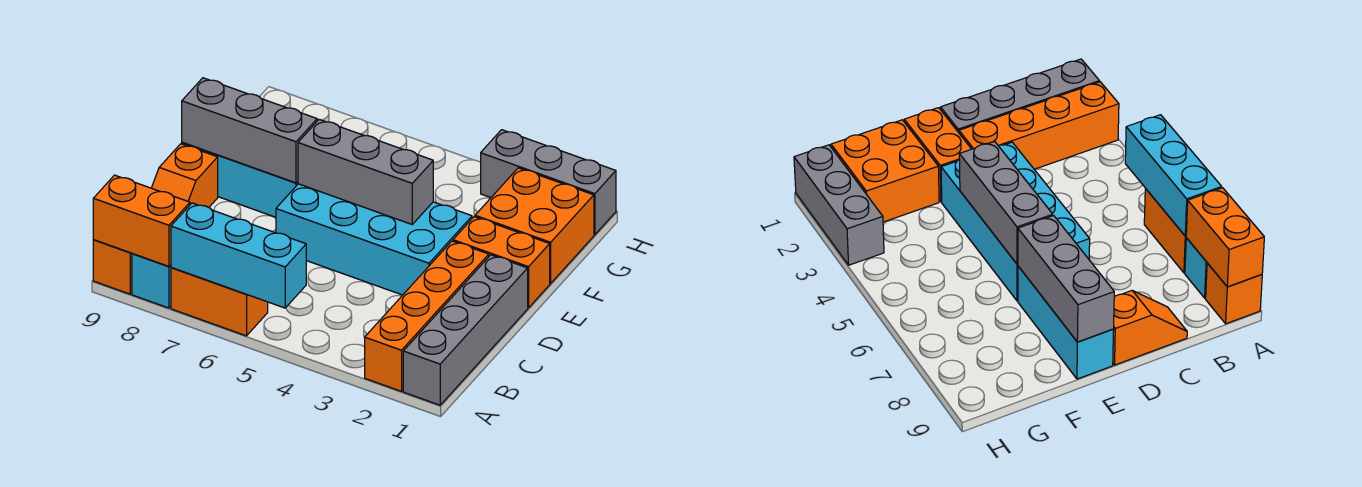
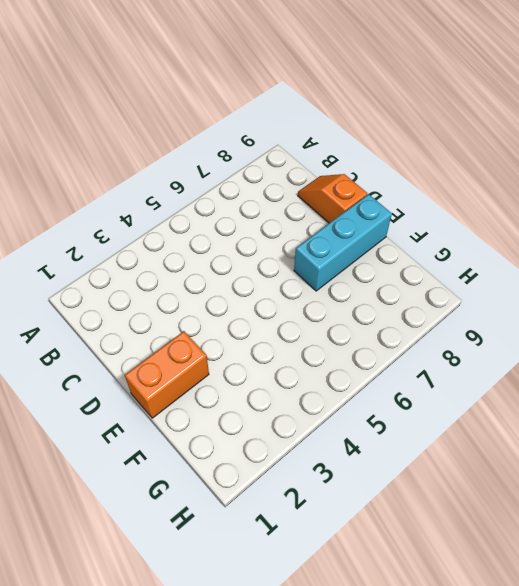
none -> grey brick A1:D1 level 1
none -> orange brick A2:D2 level 1
none -> orange brick A6:A7 level 1

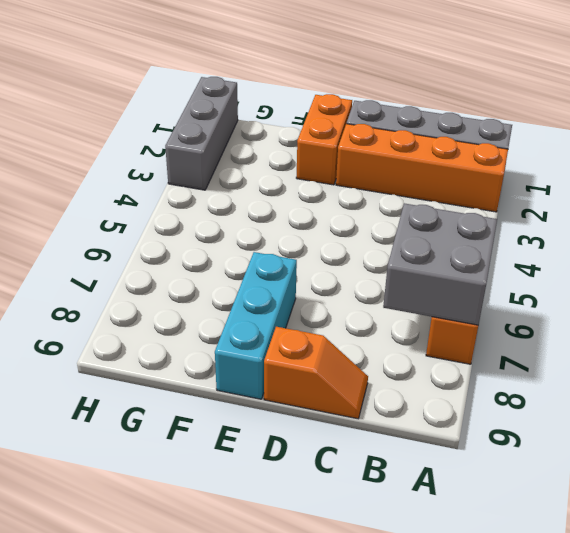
grey brick A6:B7 level 2 -> cyan brick A5:A7 level 2
none -> cyan brick A8 level 1
none -> orange brick A9 level 1
none -> cyan brick D3:E6 level 1

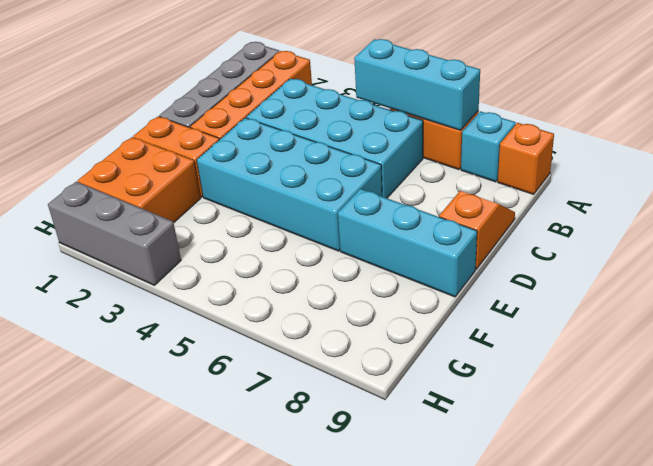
cyan brick B3:C6 level 1 -> none
none -> orange brick A8:A9 level 2
none -> grey brick E4:E6 level 2
none -> grey brick E7:E9 level 2

